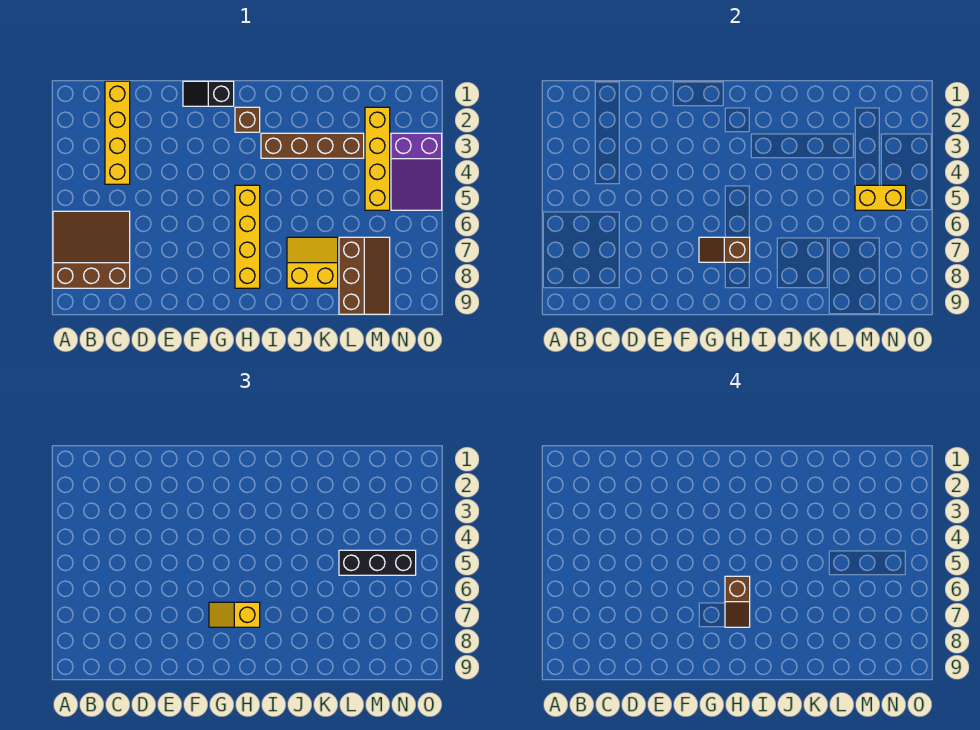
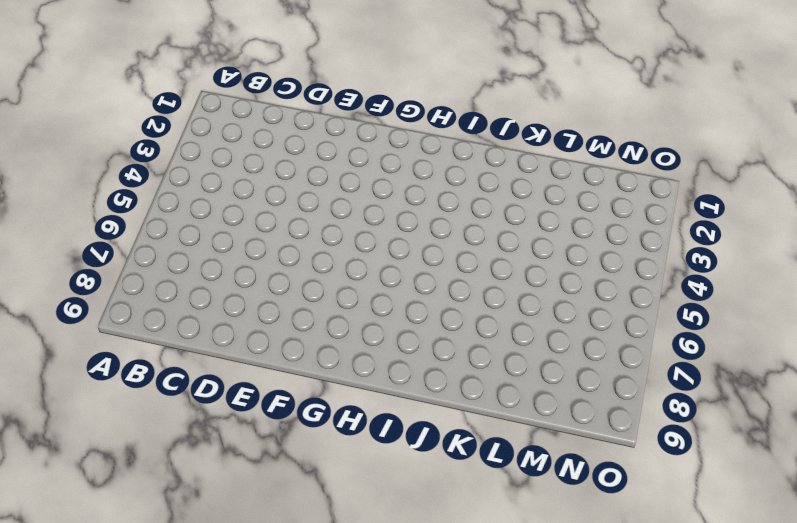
none -> brown slope A6:C8 level 1 top 8
none -> yellow brick C1:C4 level 1
none -> black slope F1:G1 level 1 top G

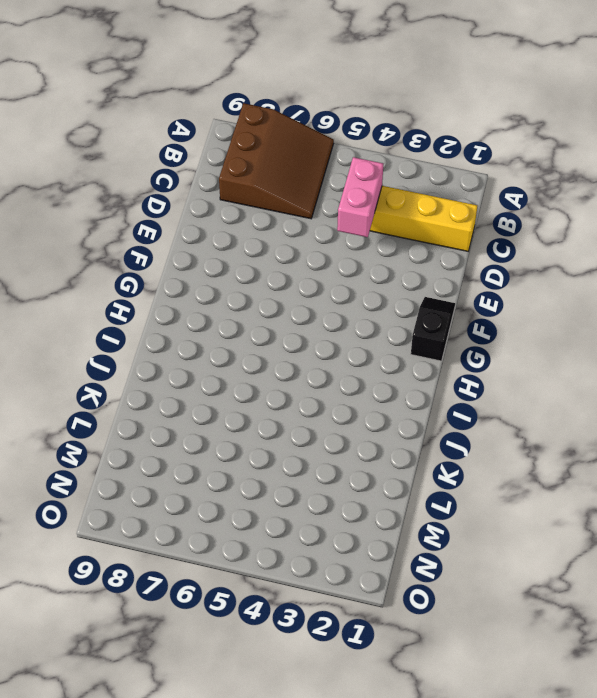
pink brick C4:D4 level 2 -> none
none -> brown brick H2 level 1
none -> yellow brick H5:H8 level 1
none -> brown brick I3:L3 level 1

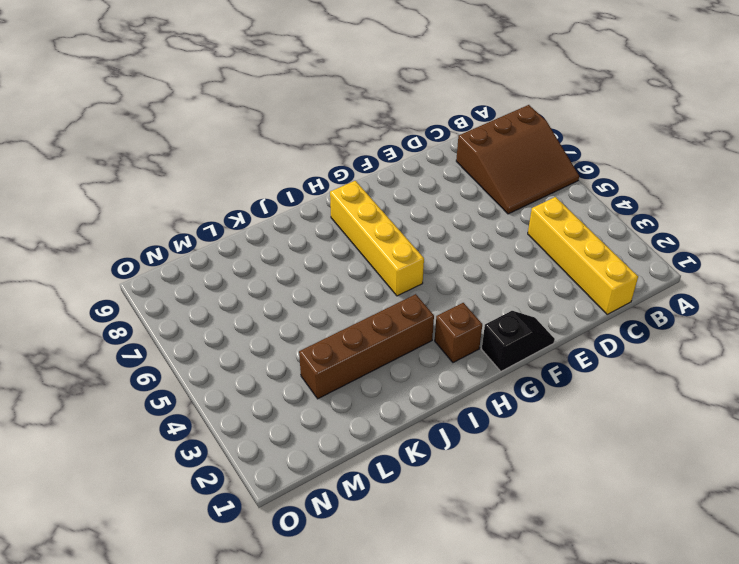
none -> yellow slope J7:K8 level 1 top 8
none -> brown slope L7:M9 level 1 top L
none -> yellow brick M2:M5 level 1

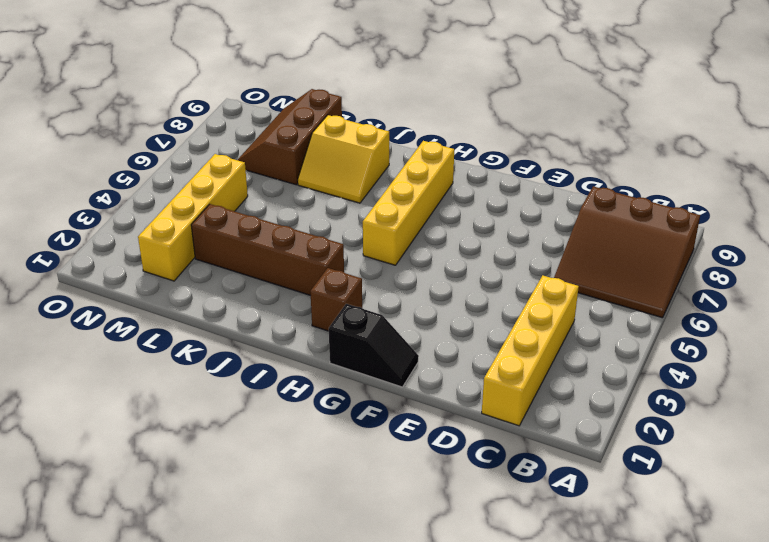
none -> purple slope N3:O5 level 1 top 3
none -> brown slope G7:H7 level 2 top H
none -> yellow brick M5:N5 level 2

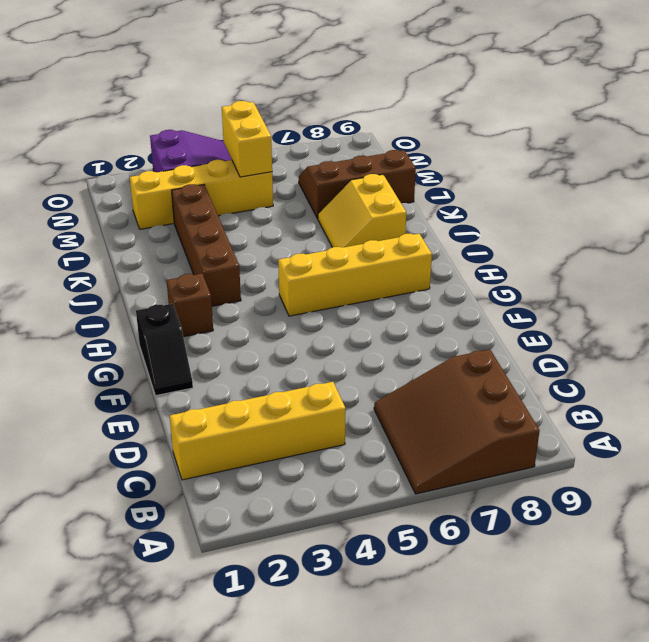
none -> brown slope G7:H7 level 2 top H
none -> yellow slope G7:H7 level 3 top H
none -> black brick L5:N5 level 3

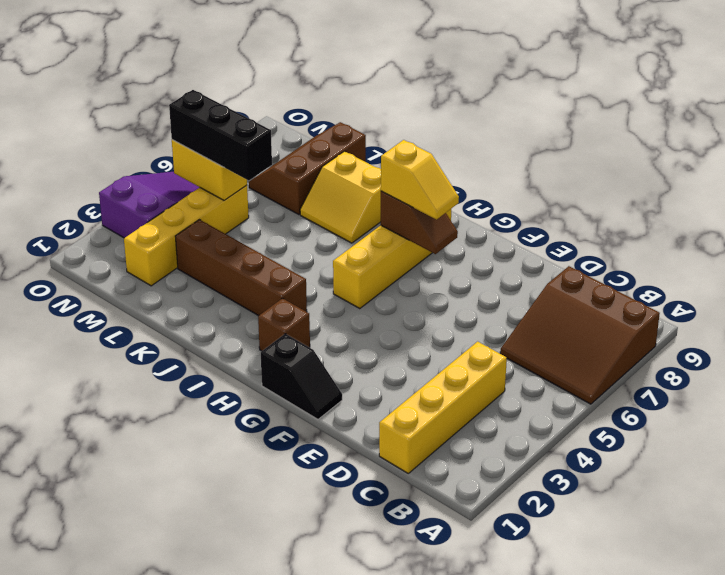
none -> brown slope H6:H7 level 4 top 6

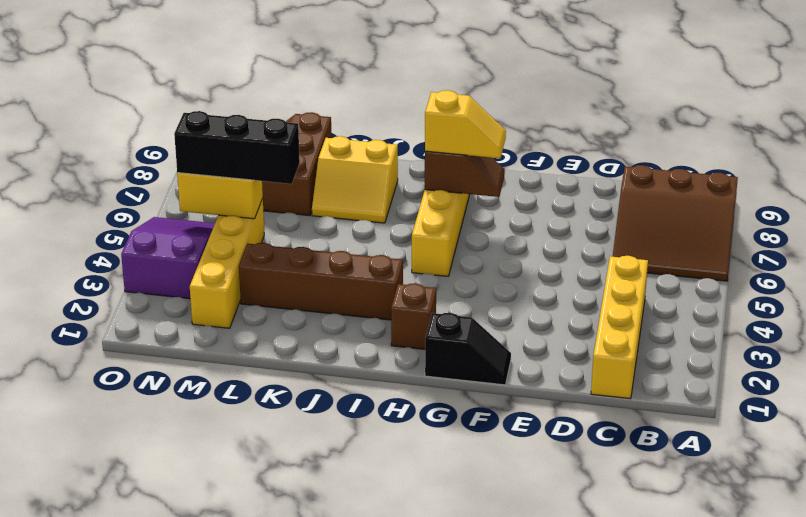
none -> brown slope H6:H7 level 4 top 6

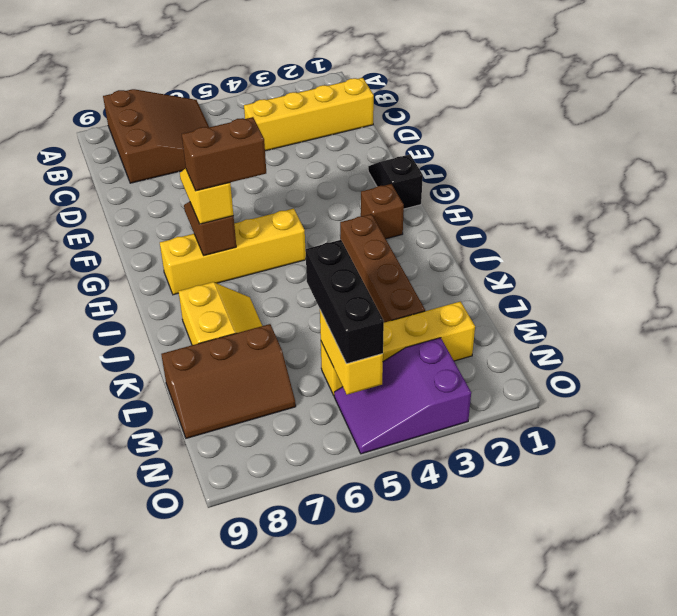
brown brick H6:H7 level 4 -> brown slope H6:H7 level 4 top 6

